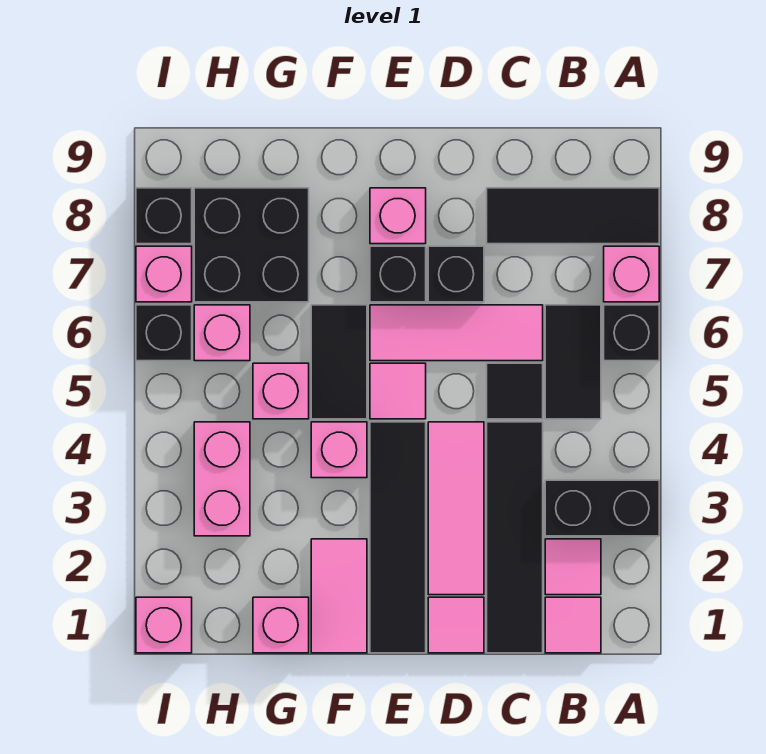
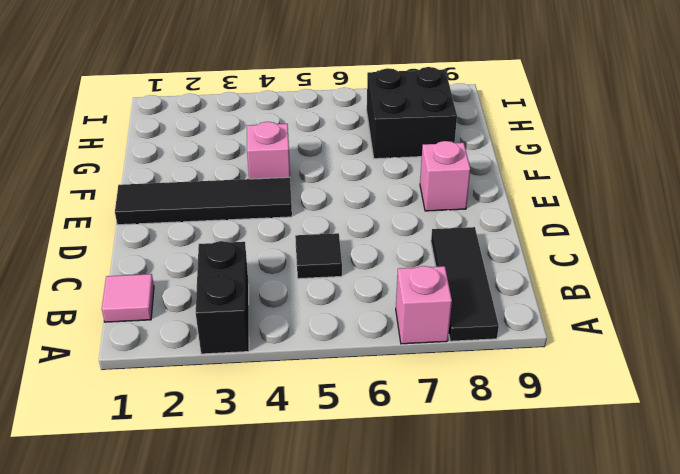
none -> black brick A6 level 1
none -> pink tile B2 level 1
none -> black tile B5:B6 level 1

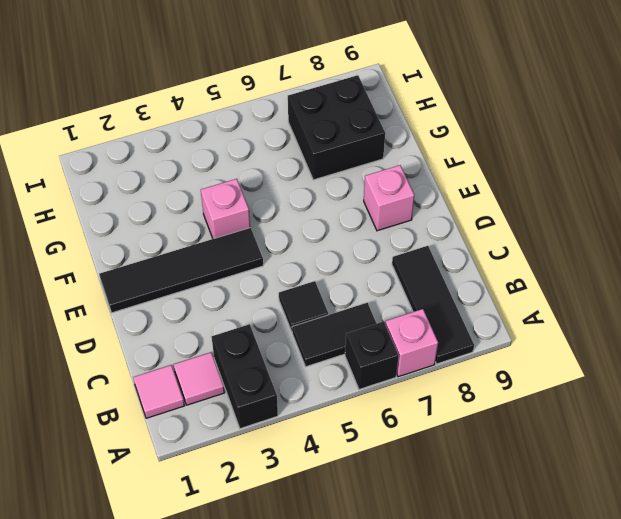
none -> black tile C1:C4 level 1
none -> pink tile C6:E6 level 1
none -> pink tile D1 level 1

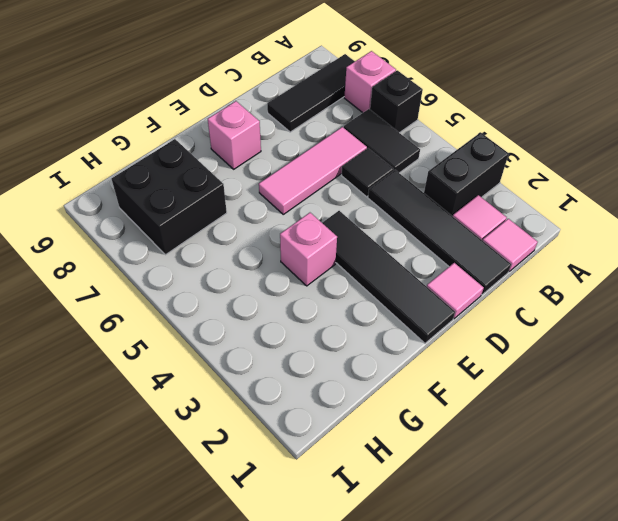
none -> pink tile D2:D4 level 1
none -> black brick D7 level 1
none -> pink tile E5 level 1

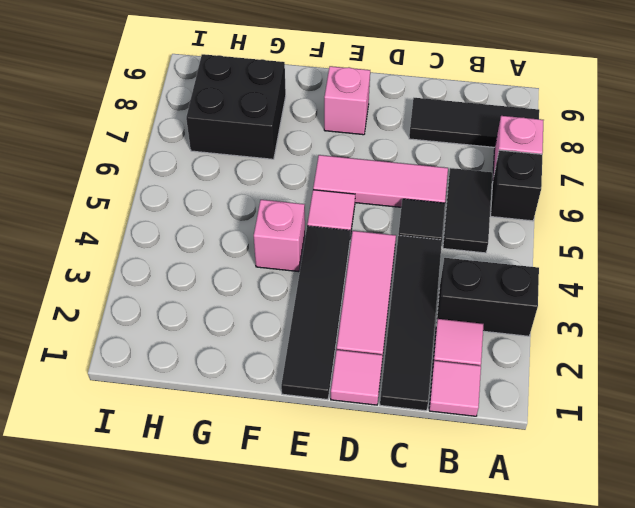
none -> black brick D7 level 1
none -> black brick E7 level 1
none -> pink tile F1:F2 level 1

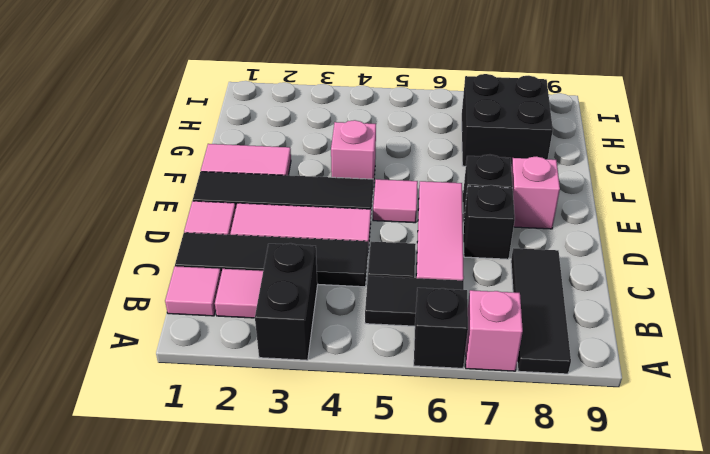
none -> black tile F5:F6 level 1
none -> pink brick G1 level 1
none -> pink brick G5 level 1

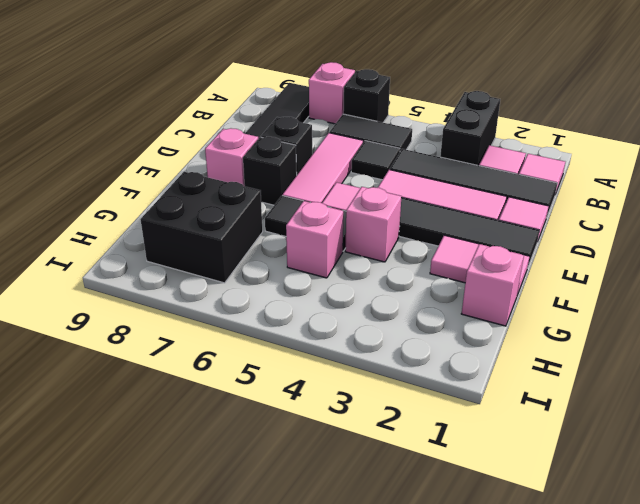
none -> pink brick H3:H4 level 1
none -> pink brick H6 level 1
none -> pink brick I1 level 1

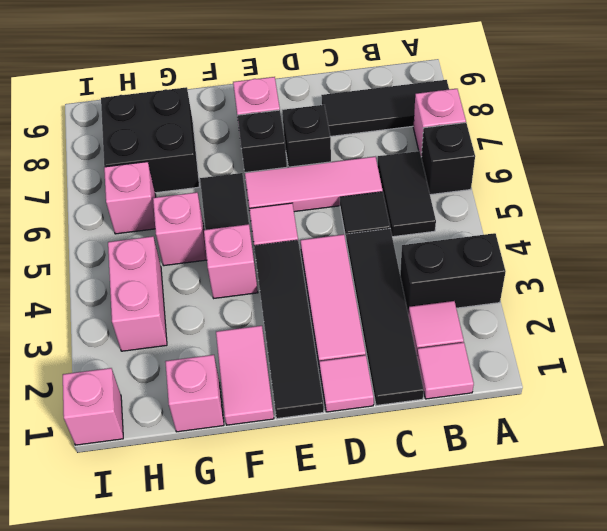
none -> black brick I6 level 1
none -> pink brick I7 level 1
none -> black brick I8 level 1

